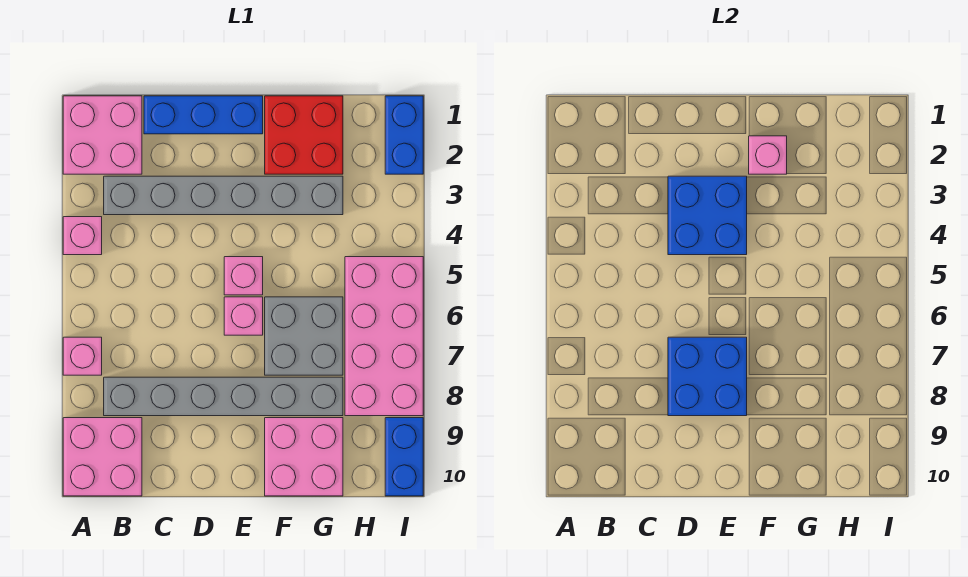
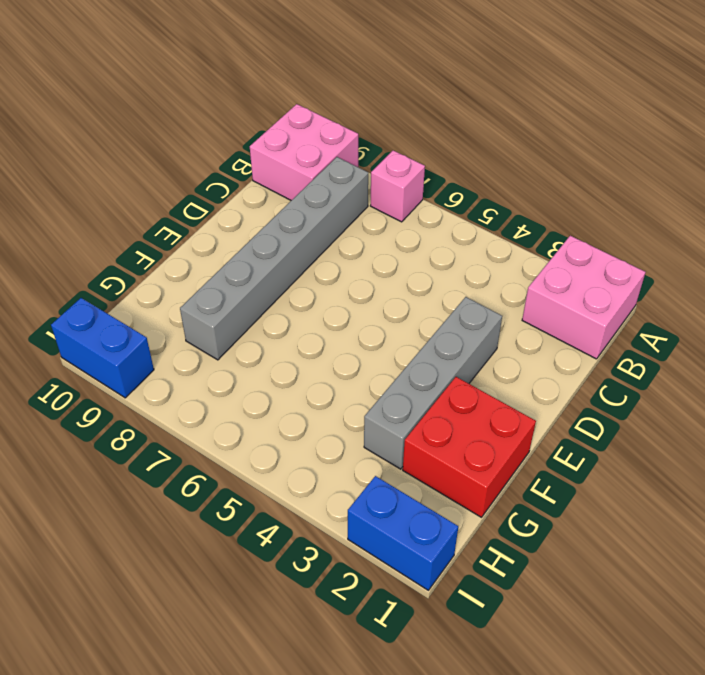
grey brick D3:G3 level 1 -> grey brick B3:G3 level 1
none -> pink brick A4 level 1
none -> blue brick C1:E1 level 1
none -> pink brick E5 level 1

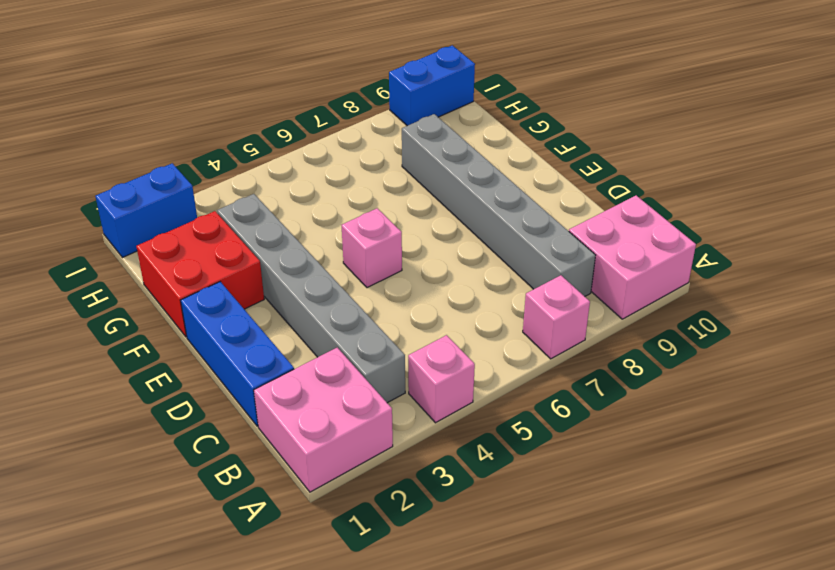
none -> pink brick E6 level 1
none -> grey brick F6:G7 level 1
none -> pink brick F9:G10 level 1

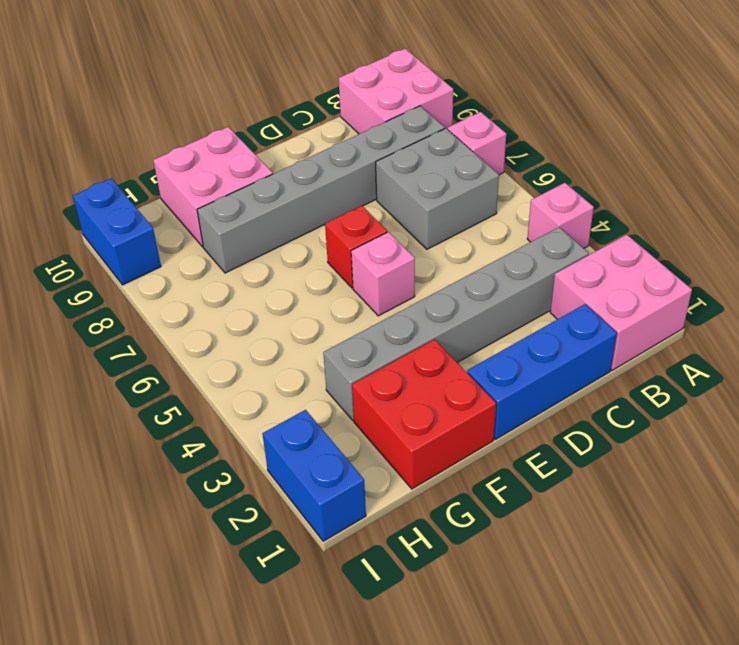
grey brick B6:C7 level 1 -> grey brick F6:G7 level 1
red brick E6 level 1 -> pink brick E6 level 1
none -> pink brick H5:I8 level 1
none -> blue brick D3:E4 level 2
none -> blue brick D7:E8 level 2

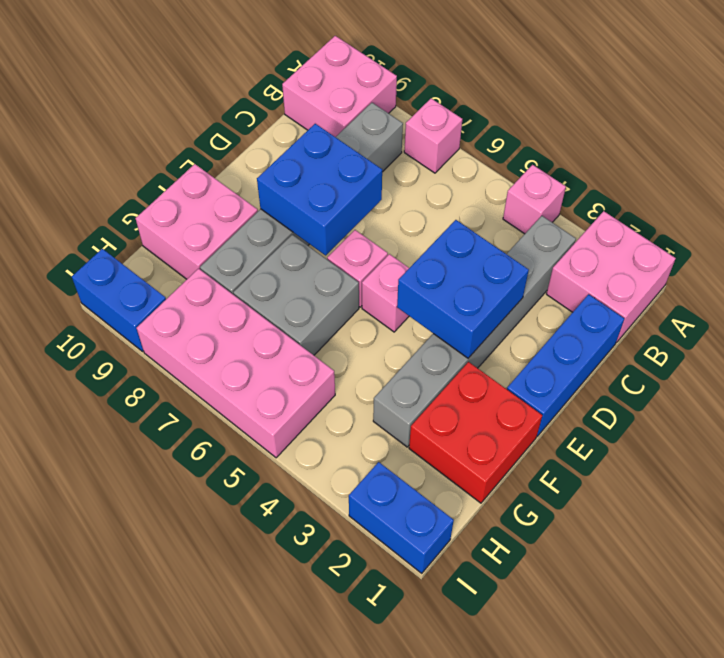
none -> pink brick F2 level 2

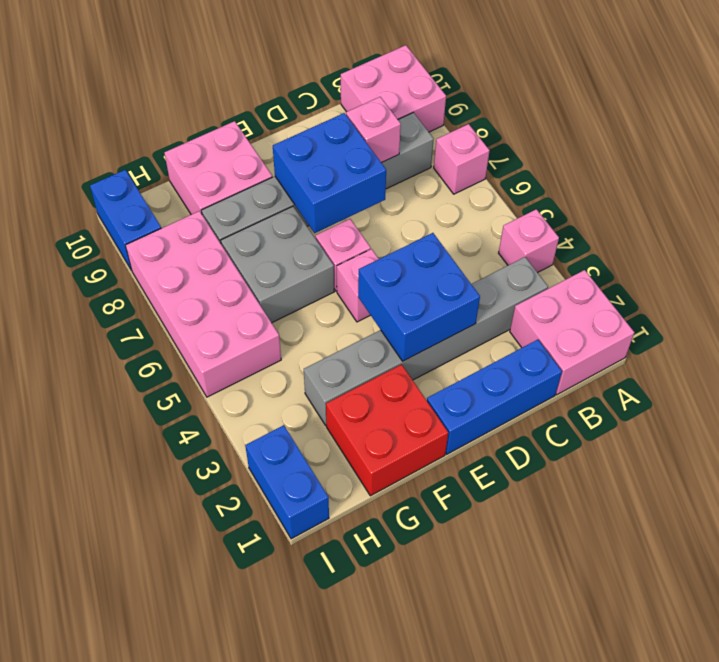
pink brick C8 level 2 -> pink brick F2 level 2

